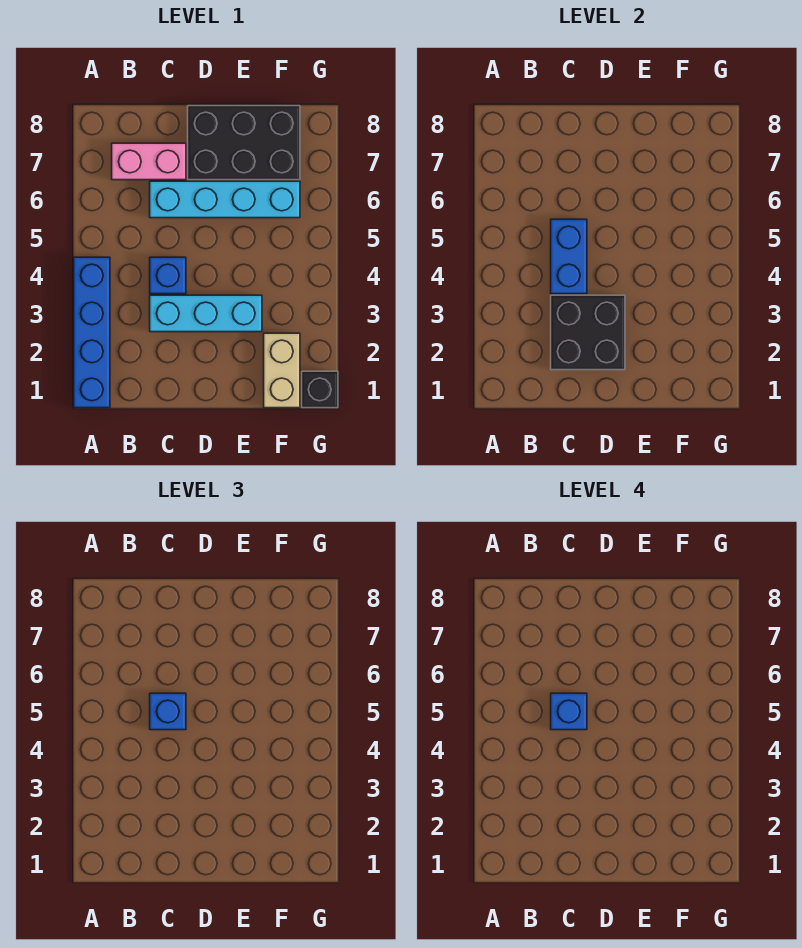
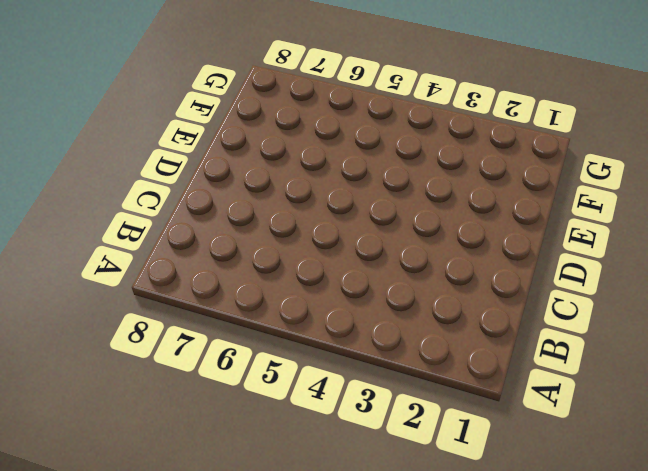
none -> blue brick A1:A4 level 1
none -> pink brick B7:C7 level 1
none -> cyan brick C3:E3 level 1

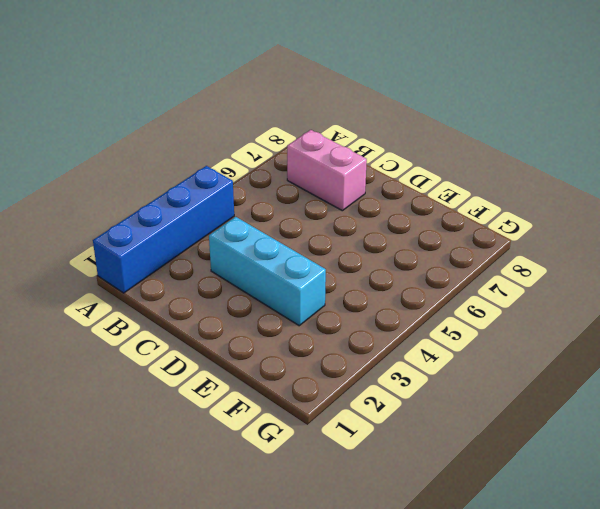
none -> blue brick C4 level 1
none -> cyan brick C6:F6 level 1
none -> black brick D7:F8 level 1

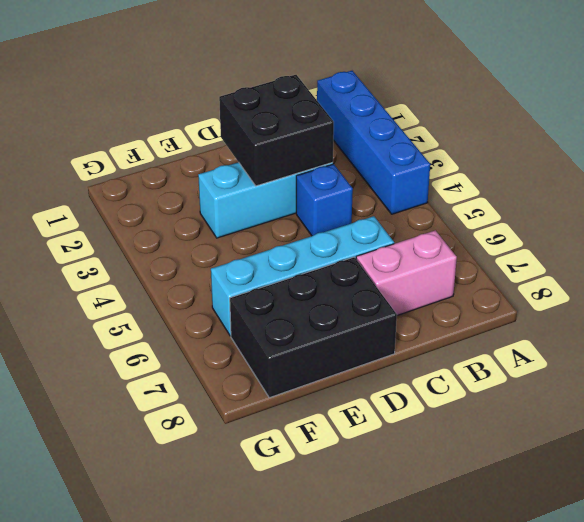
none -> tan brick F1:F2 level 1
none -> black brick G1 level 1
none -> blue brick C4:C5 level 2

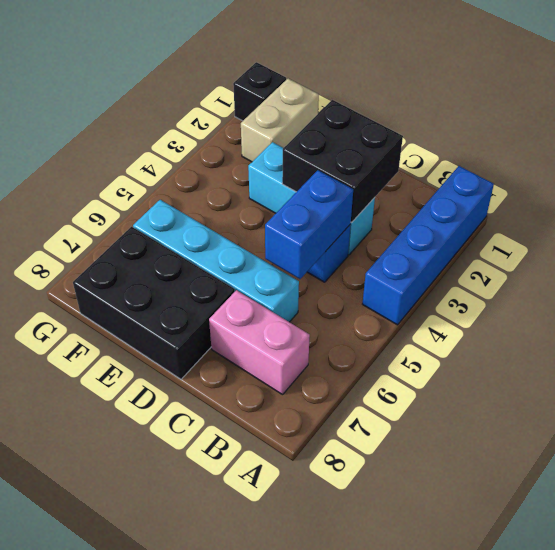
none -> blue brick C5 level 3
none -> blue brick C5 level 4

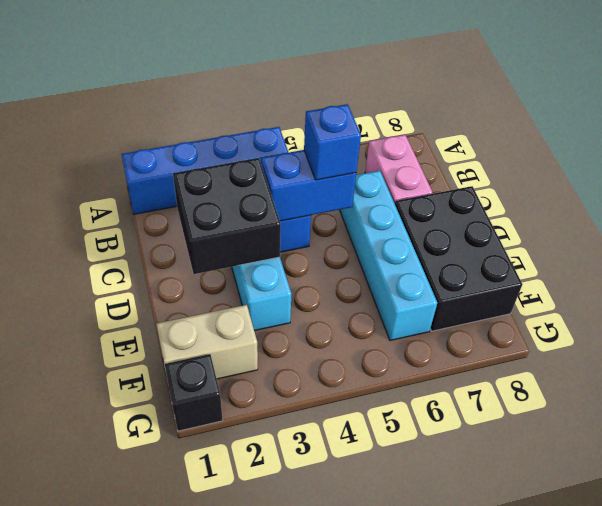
none -> blue brick C5 level 4

